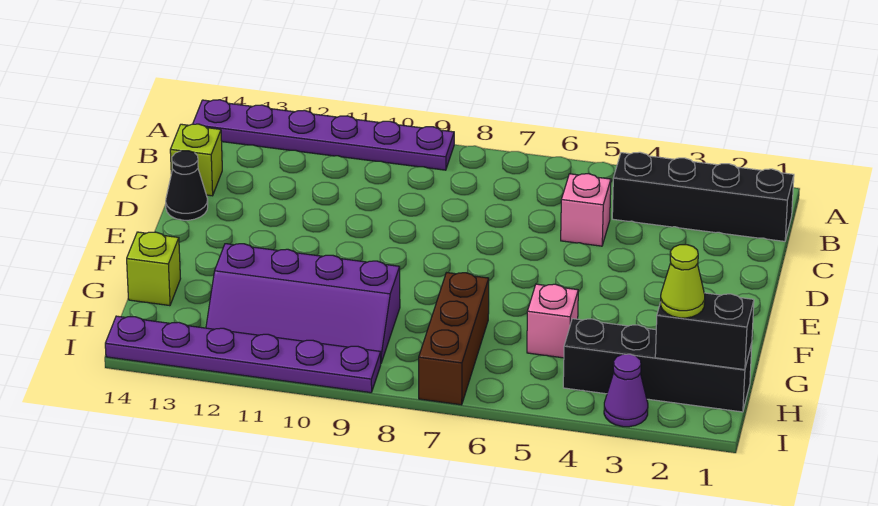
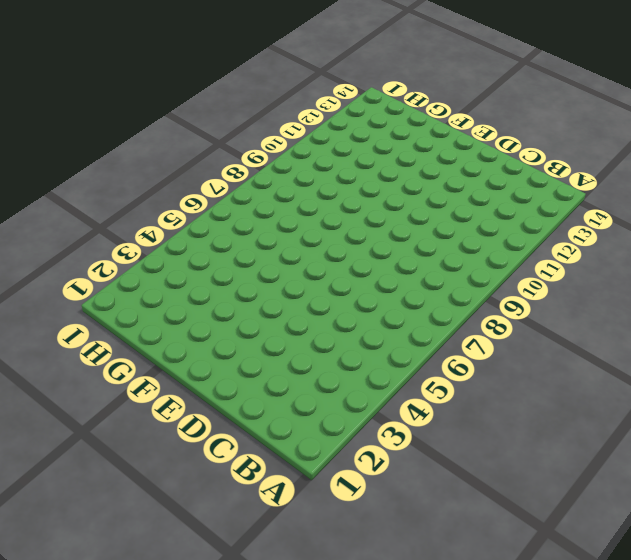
none -> purple plate A9:A14 level 1
none -> black brick B1:B4 level 1
none -> pink brick C5 level 1

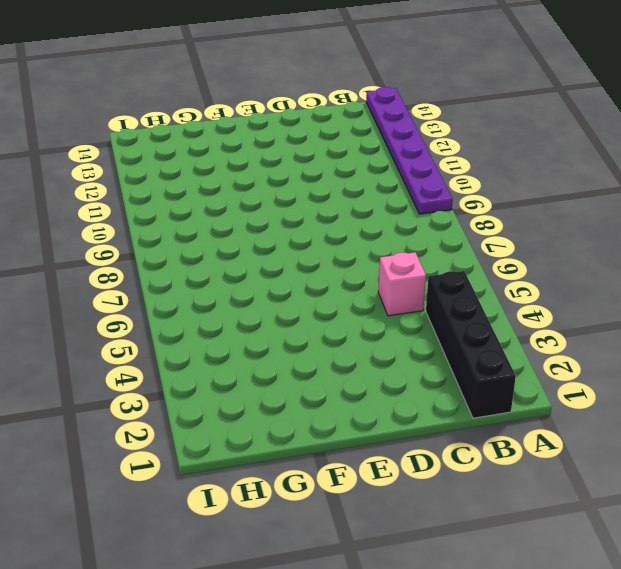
none -> lime brick C14 level 1
none -> black cone D14 level 1
none -> pink brick G5 level 1

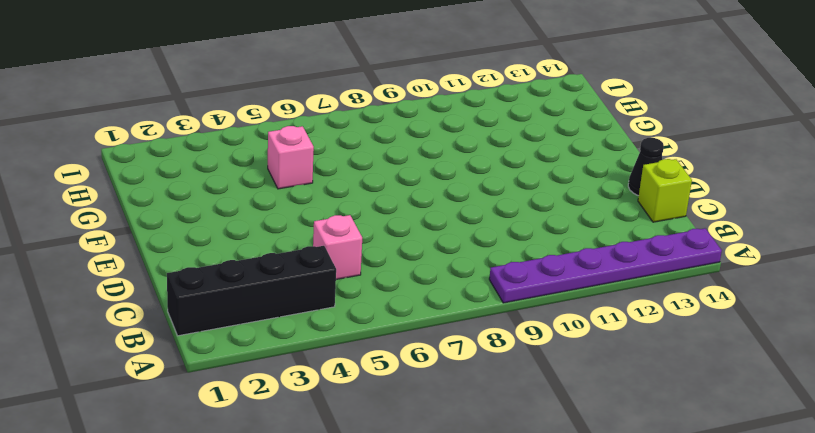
none -> brown brick G7:I7 level 1
none -> purple slope G9:H12 level 1 top G
none -> lime brick G14 level 1

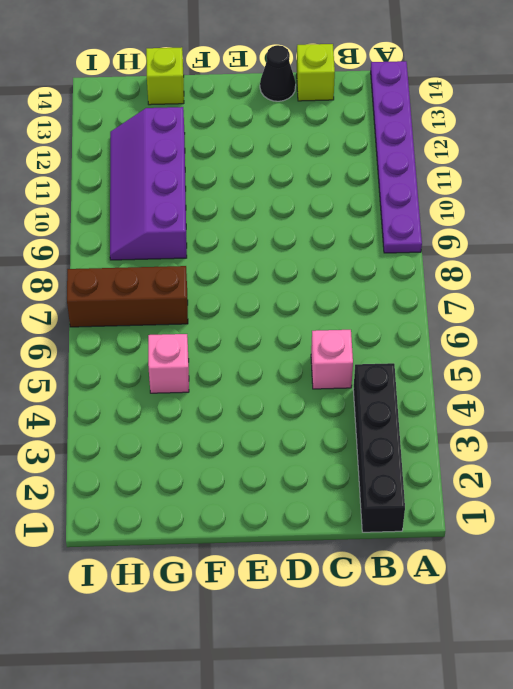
none -> black brick H1:H4 level 1
none -> purple cone I3 level 1
none -> purple plate I9:I14 level 1

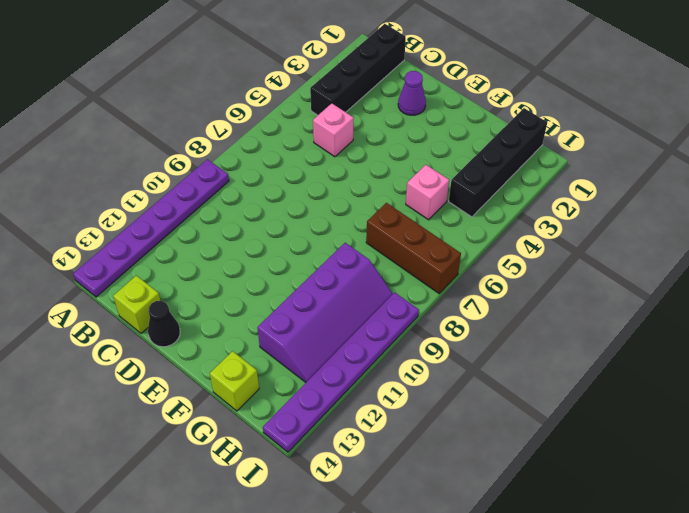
purple cone D2 level 1 -> purple cone I3 level 1
none -> black brick H1:H2 level 2
none -> lime cone H2 level 3

